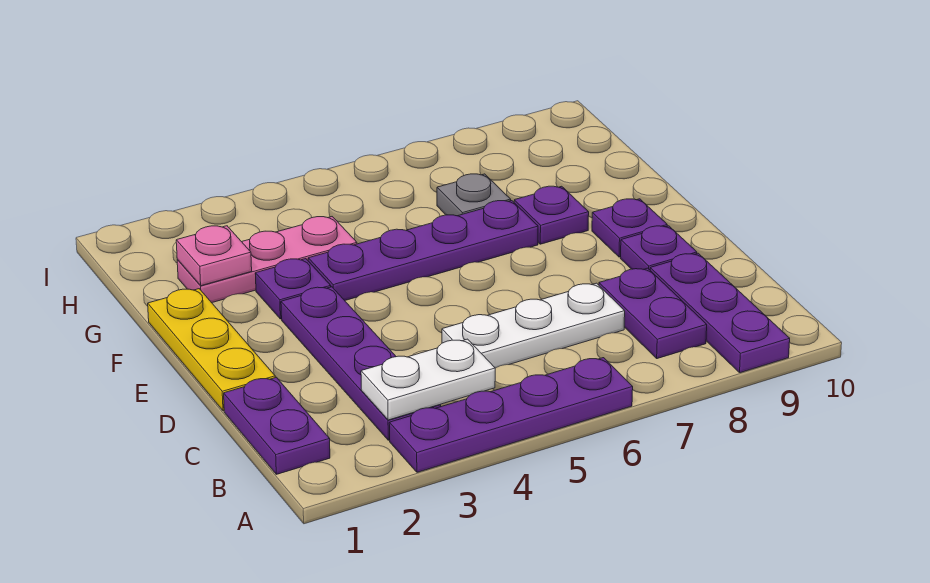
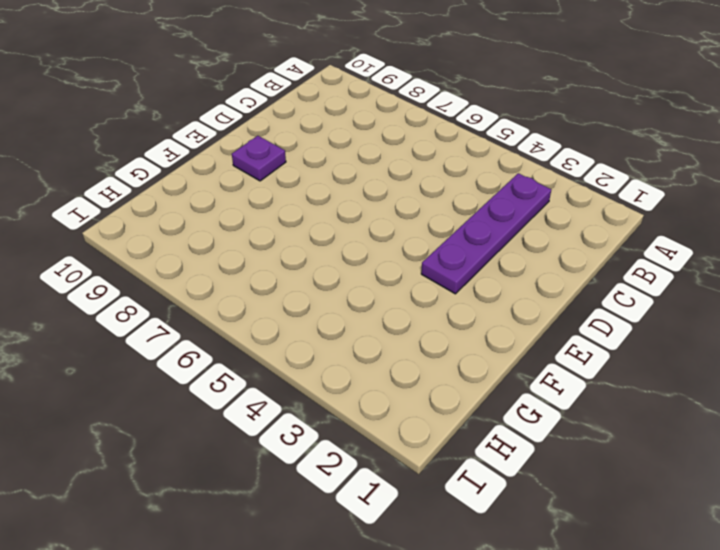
none -> purple plate A3:A6 level 1
none -> purple plate A9:C9 level 1
none -> purple plate B1:C1 level 1

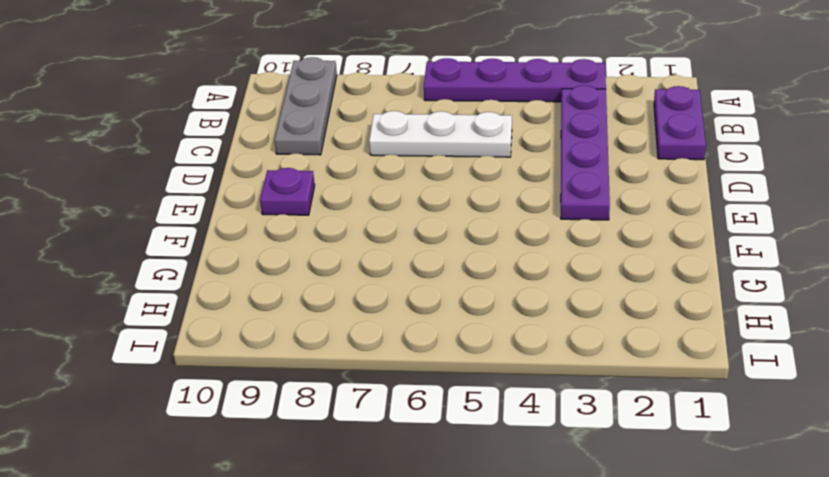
grey plate A9:C9 level 1 -> purple plate A9:C9 level 1
none -> purple plate B8:C8 level 1
none -> yellow plate D1:F1 level 1
none -> purple plate D9 level 1

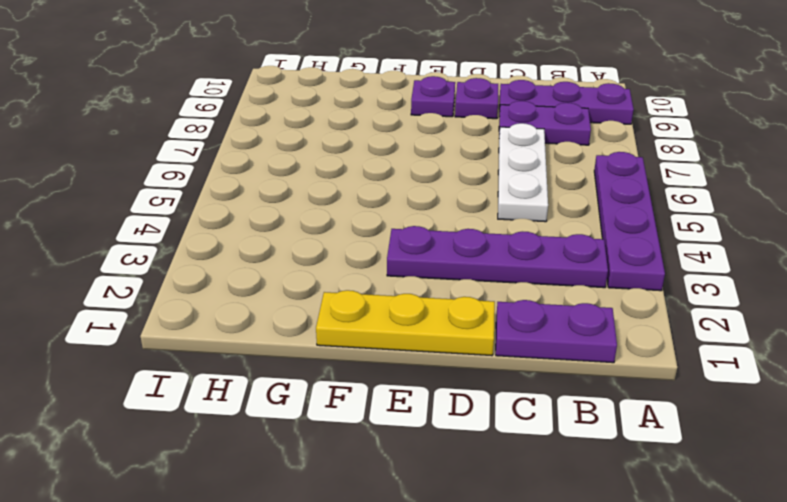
none -> purple plate F3 level 1
none -> purple plate F4:F7 level 1
none -> purple plate F8 level 1

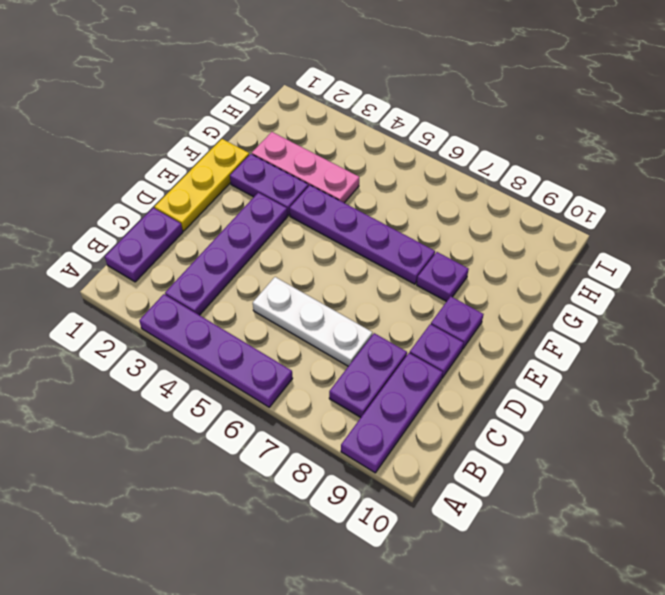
purple plate F2:F3 level 1 -> purple plate F3 level 1
none -> grey plate G7 level 1
none -> white plate B3:B4 level 2
none -> pink plate G2 level 2

